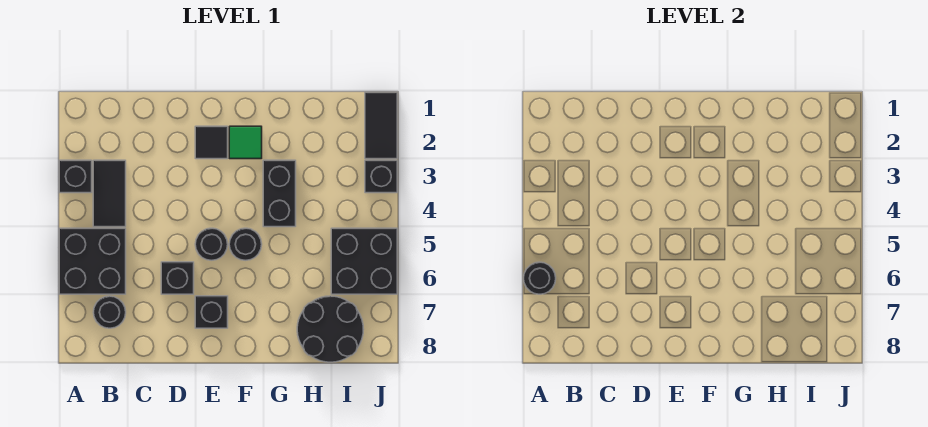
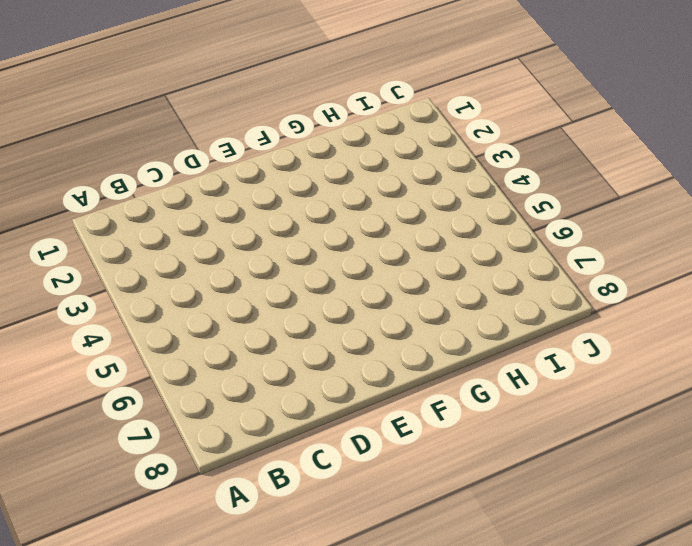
none -> black brick A3 level 1
none -> black brick A5:B6 level 1
none -> black tile B3:B4 level 1

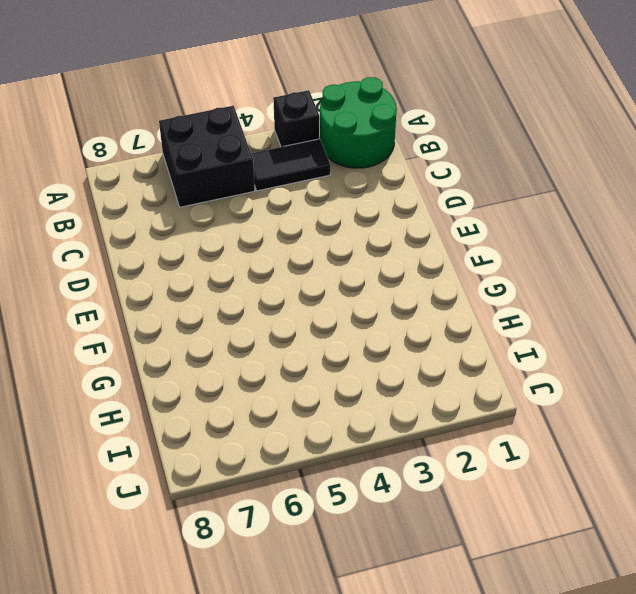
green round brick A1:B2 level 1 -> none
none -> black round brick B7 level 1
none -> black brick D6 level 1
none -> black tile E2 level 1

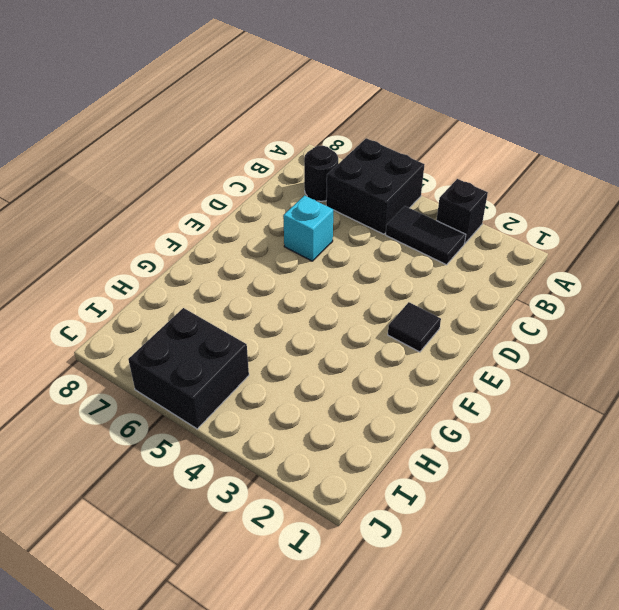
cyan brick D6 level 1 -> black brick D6 level 1
none -> black round brick E5 level 1
none -> black brick E7 level 1
none -> green tile F2 level 1

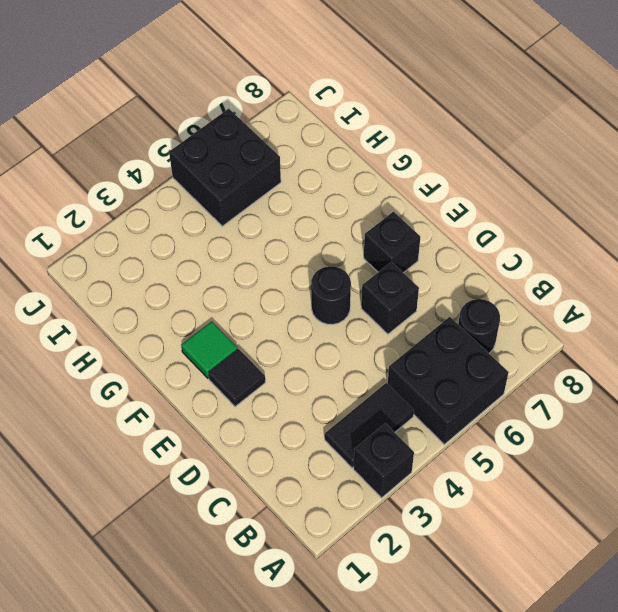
none -> black round brick F5 level 1
none -> black brick G3:G4 level 1
none -> black round brick H7:I8 level 1

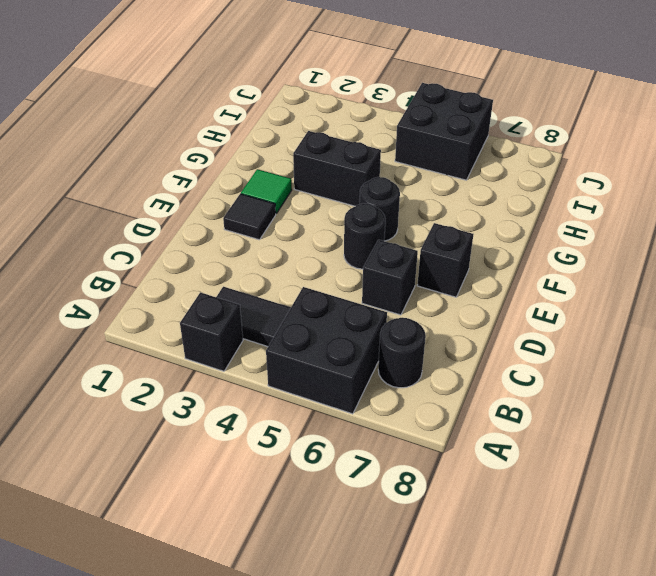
none -> black round brick H7:I8 level 1
none -> black tile J1:J2 level 1
none -> black brick J3 level 1

